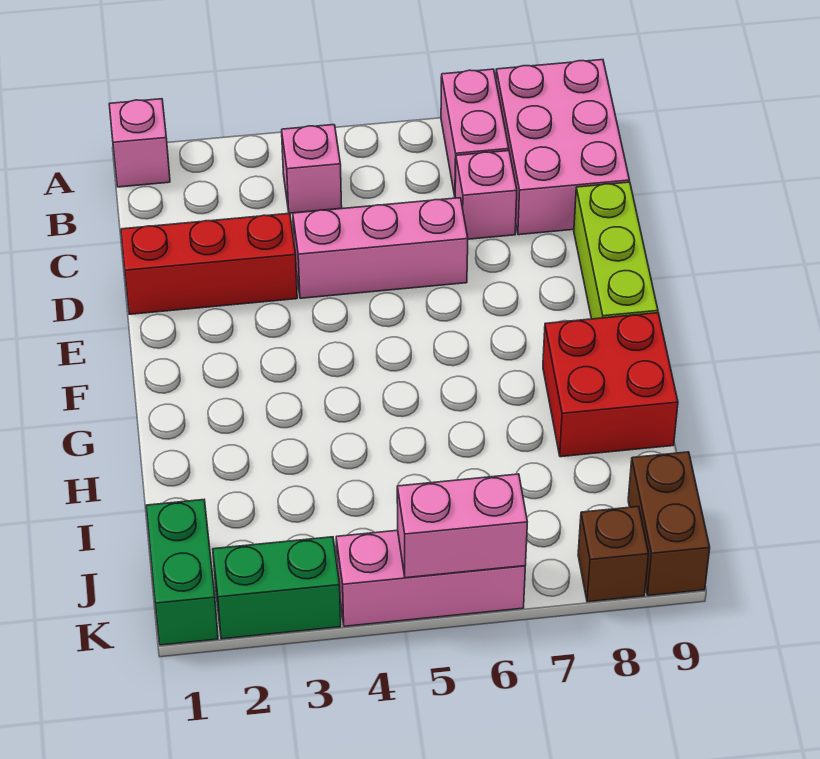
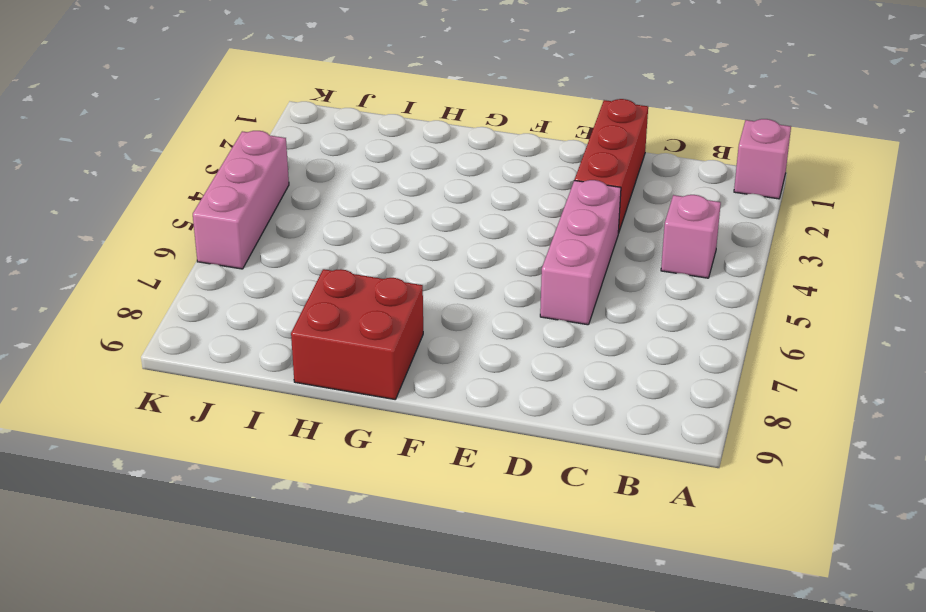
none -> pink brick A7:B7 level 1
none -> pink brick A8:C9 level 1
none -> pink brick C7 level 1

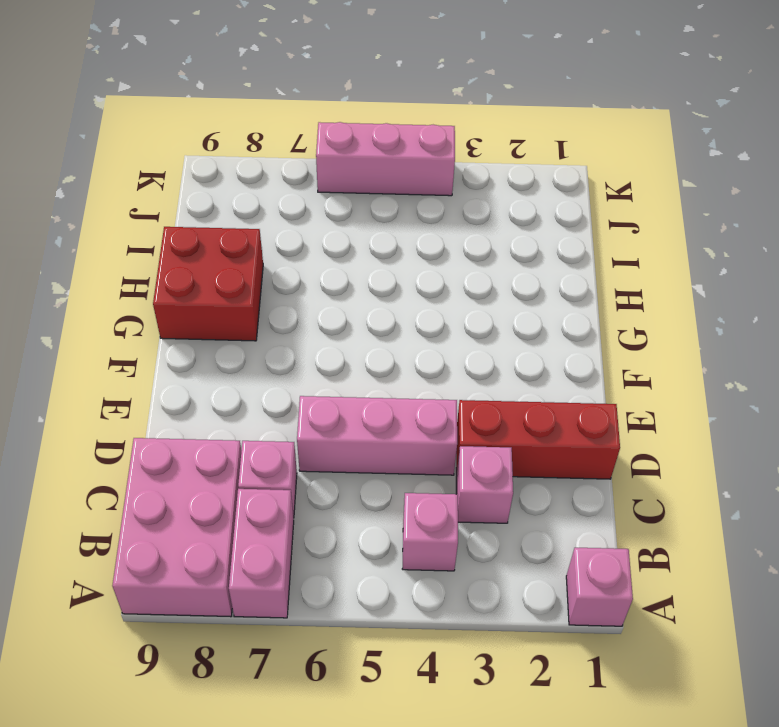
pink brick C3 level 1 -> none
none -> lime brick D9:F9 level 1
none -> green brick J1:K1 level 1
none -> brown brick J9:K9 level 1

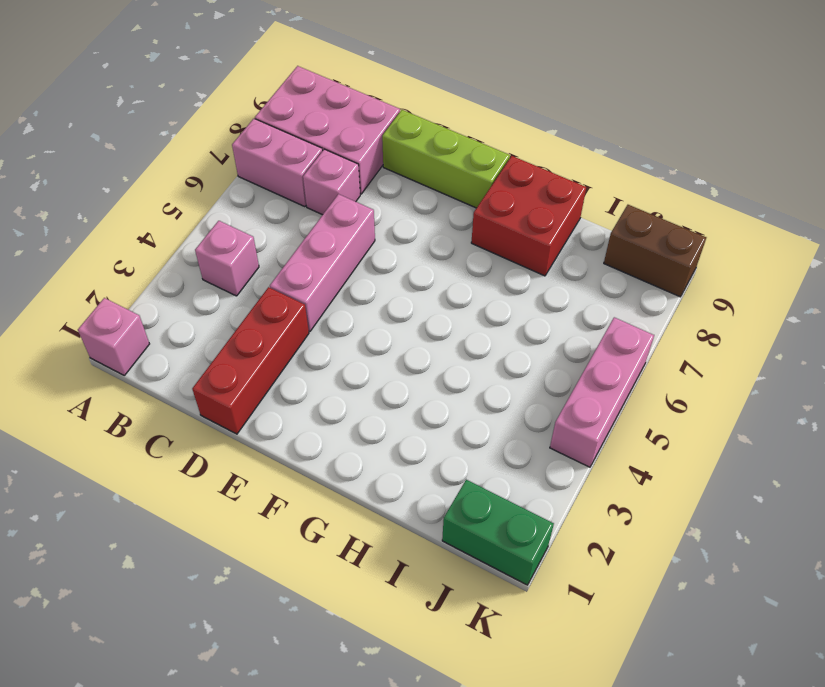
none -> green brick K2:K3 level 1
none -> brown brick K8 level 1
none -> pink brick K5:K6 level 2

